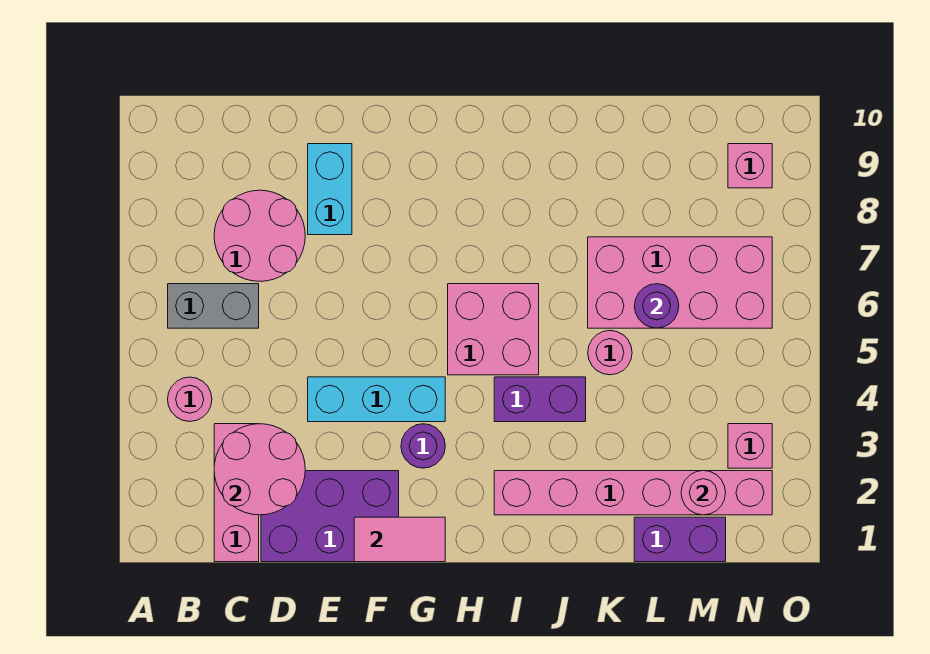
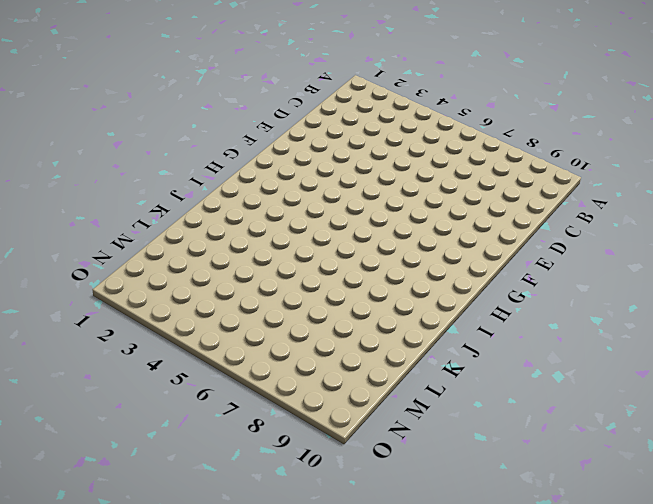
none -> pink round brick B4 level 1
none -> grey brick B6:C6 level 1
none -> pink brick C1:C3 level 1

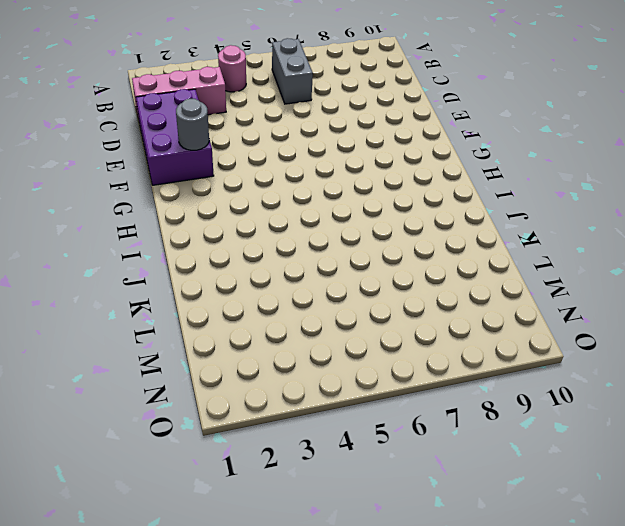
grey round brick F2 level 2 -> none
none -> pink round brick C7:D8 level 1
none -> cyan brick E4:G4 level 1
none -> cyan brick E8:E9 level 1

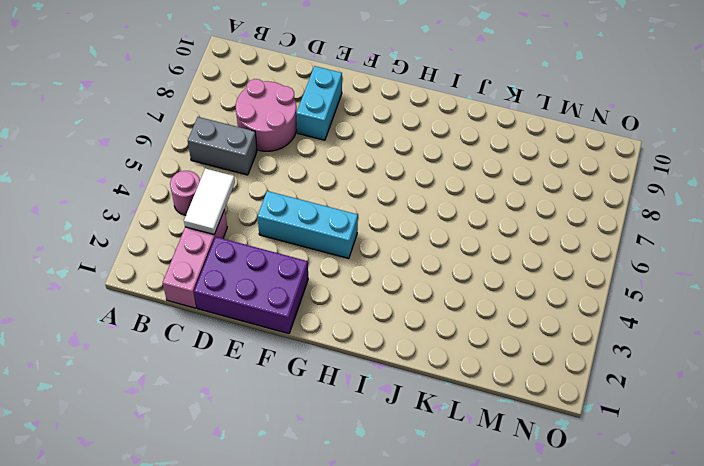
white tile C3:C4 level 2 -> pink round brick C2:D3 level 2
none -> purple round brick G3 level 1
none -> pink brick H5:I6 level 1
none -> pink brick I2:N2 level 1

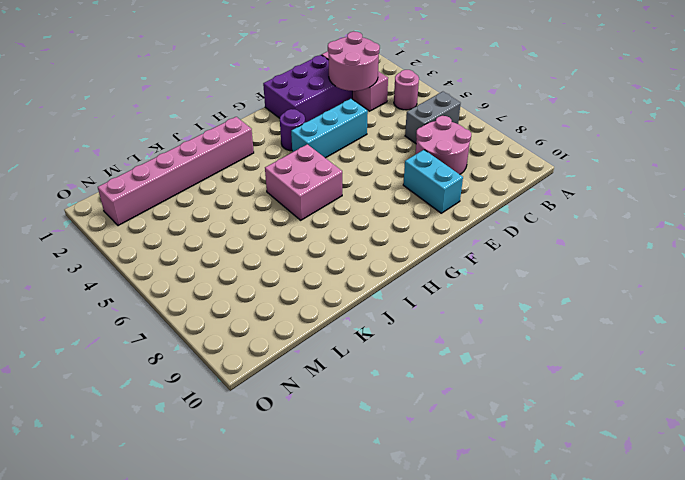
none -> purple brick I4:J4 level 1
none -> pink round brick K5 level 1
none -> pink brick K6:N7 level 1

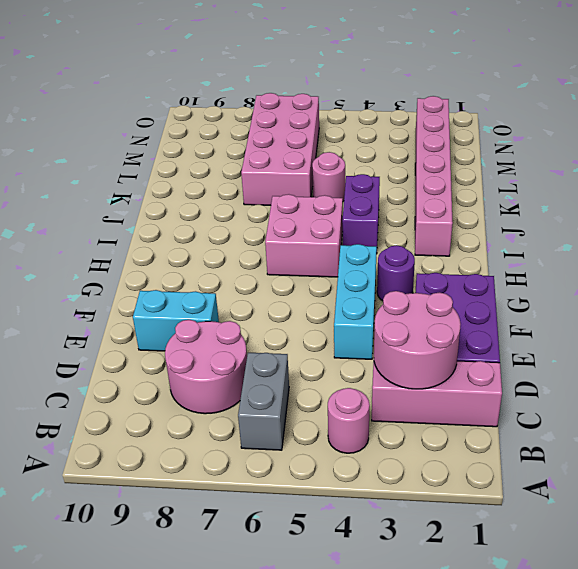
none -> purple brick L1:M1 level 1
none -> pink brick N3 level 1
none -> pink brick N9 level 1

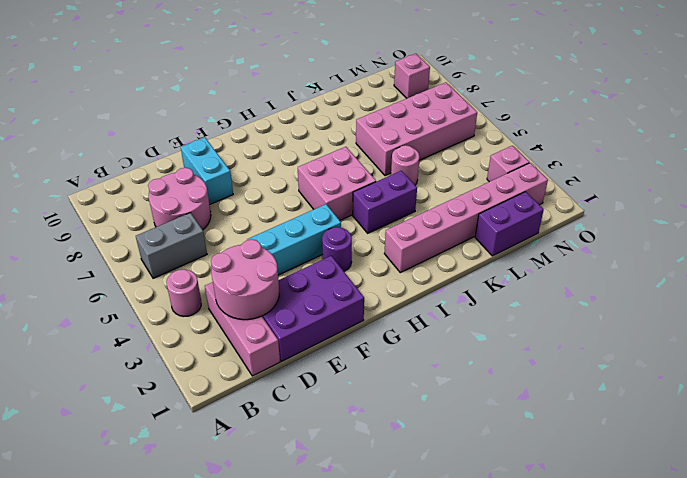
none -> pink tile F1:G1 level 2
none -> purple round brick L6 level 2
none -> pink round brick M2 level 2

